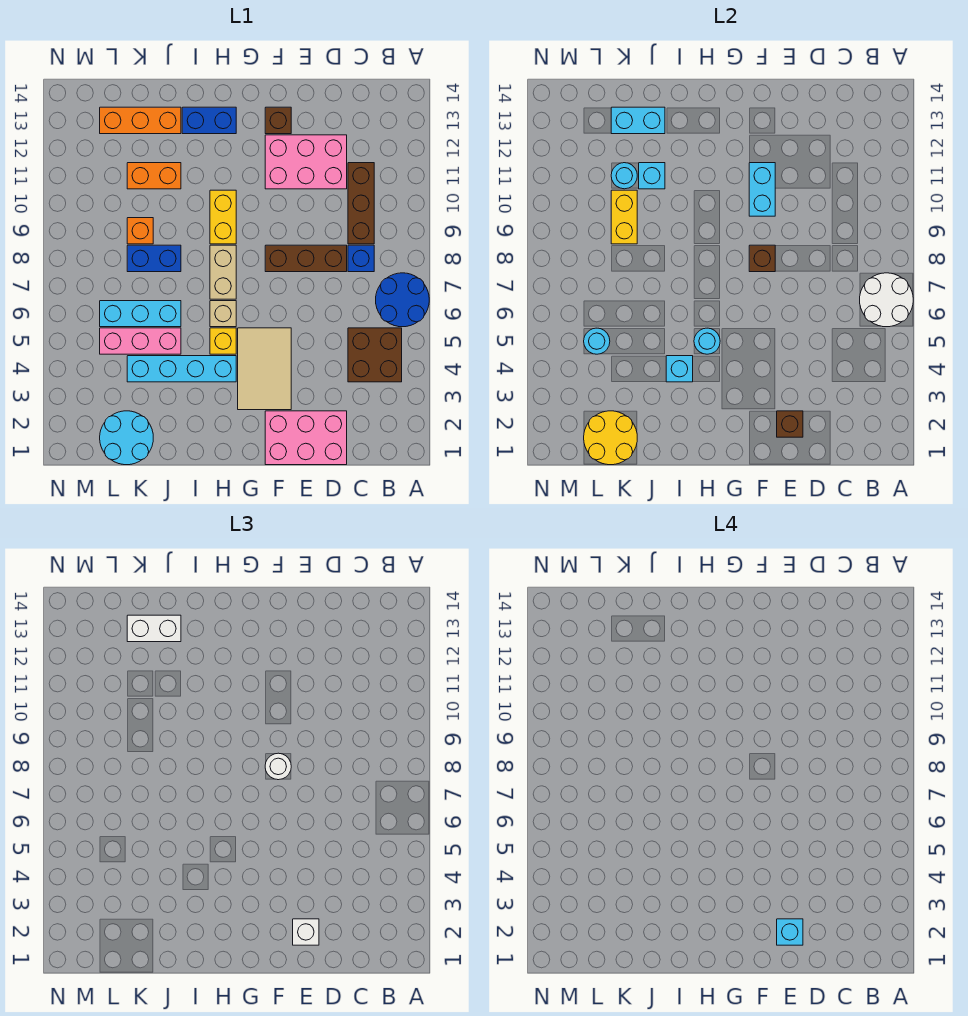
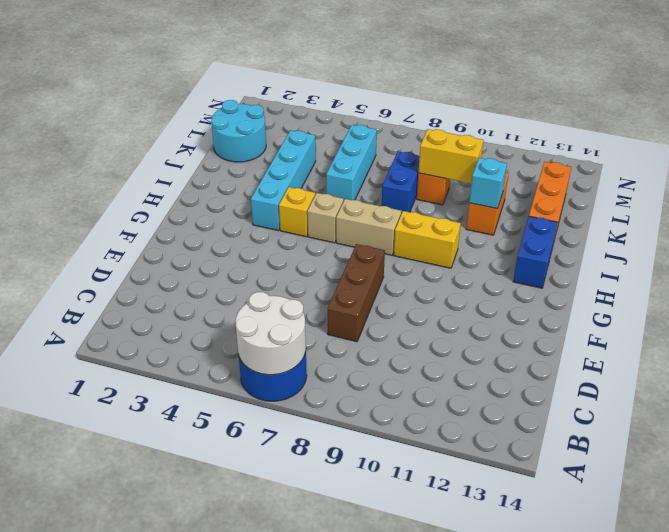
none -> brown brick B4:C5 level 1
none -> blue brick C8 level 1
none -> brown brick C9:C11 level 1
none -> pink brick D1:F2 level 1

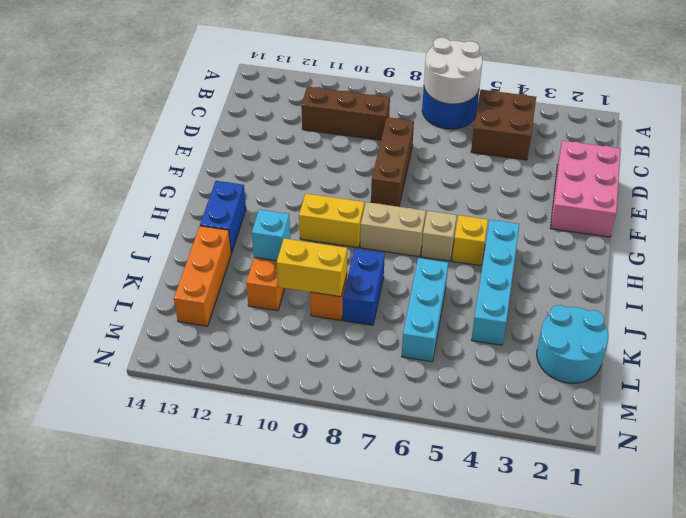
none -> blue brick C8 level 1
none -> pink brick D11:F12 level 1
none -> tan tile F3:G5 level 1
none -> brown brick F13 level 1

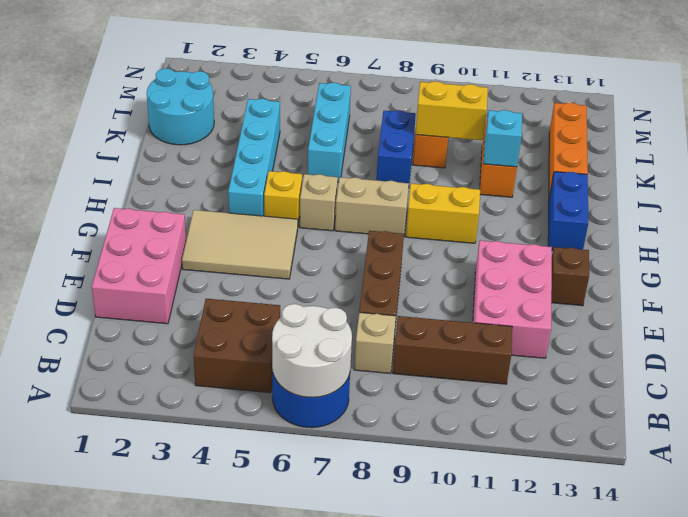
tan brick C8 level 1 -> blue brick C8 level 1
none -> pink brick J5:L5 level 1
none -> brown brick E2 level 2
none -> brown brick F8 level 2
none -> cyan brick F10:F11 level 2

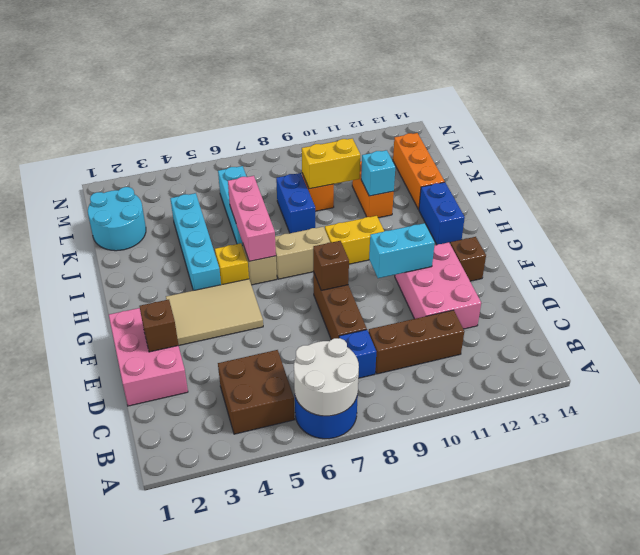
pink brick H6:J6 level 2 -> pink brick J5:L5 level 1
none -> cyan round brick H5 level 2
none -> cyan brick I4 level 2
none -> cyan brick J13:K13 level 2
none -> yellow round brick K1:L2 level 2

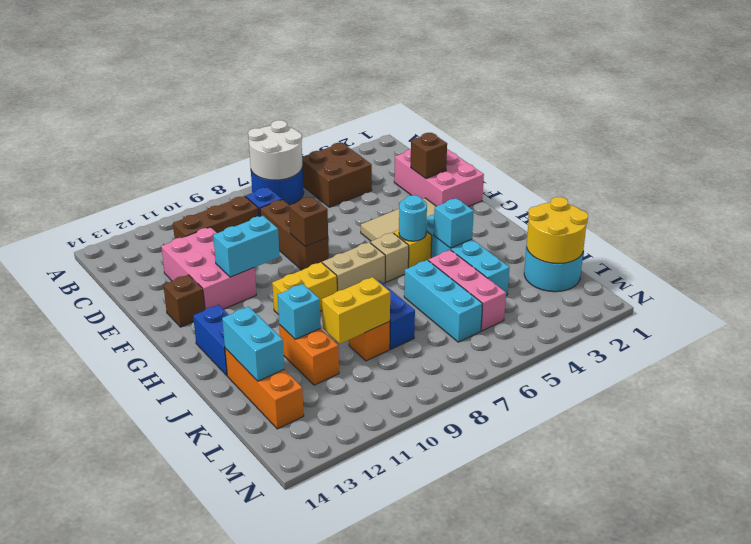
none -> cyan round brick K11 level 2
none -> cyan round brick L5 level 2
none -> white brick E2 level 3
none -> white round brick F8 level 3

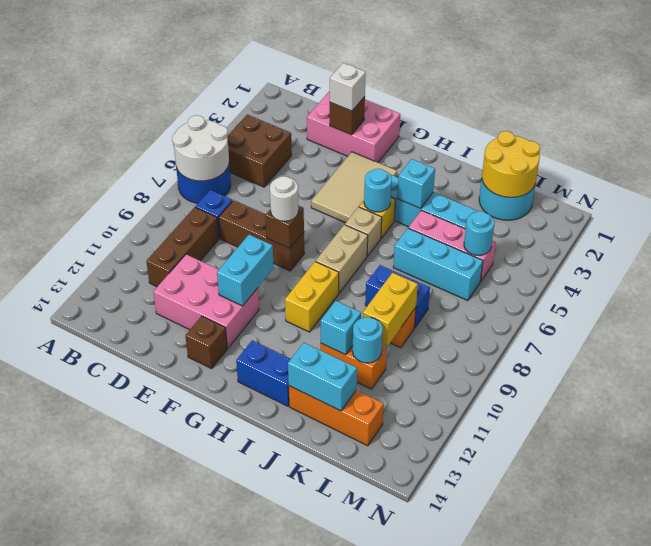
none -> white brick J13:K13 level 3
none -> cyan brick E2 level 4

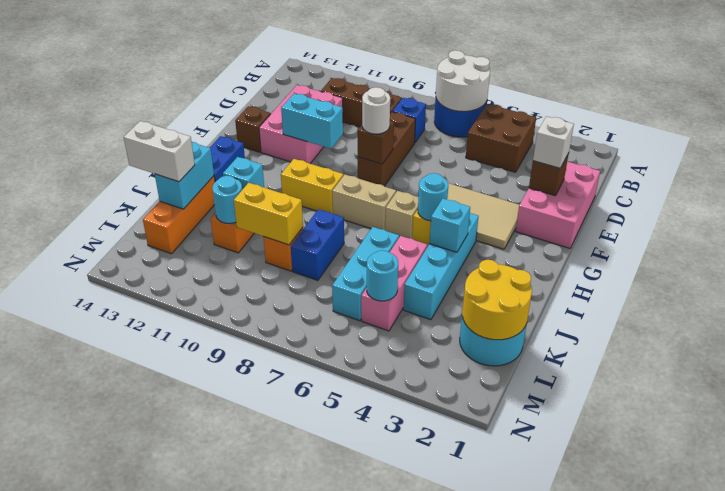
white brick K13:K14 level 3 -> white brick J13:K13 level 3
none -> cyan brick E2 level 4

